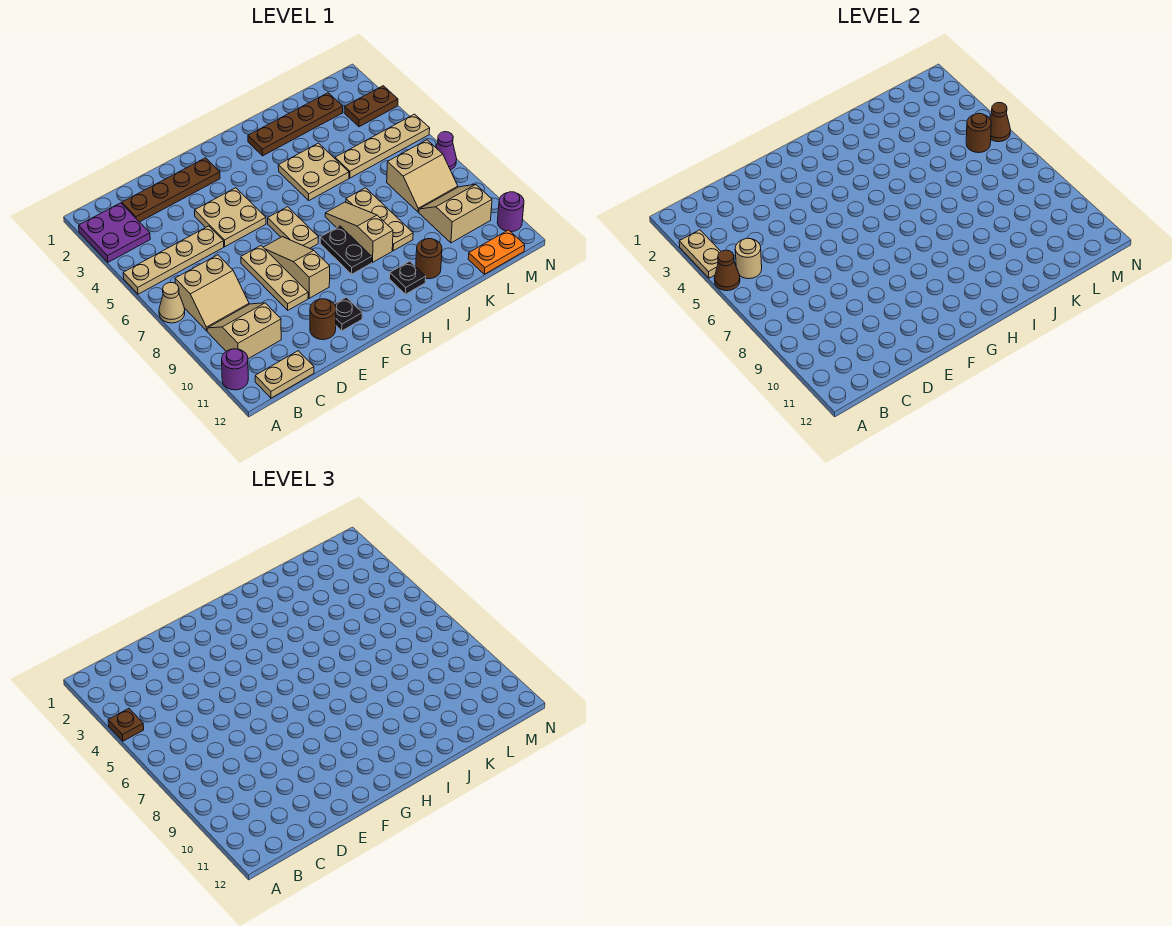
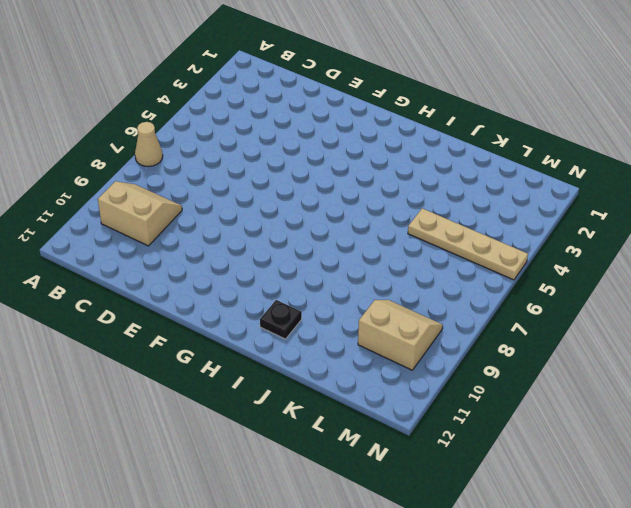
none -> purple plate A2:B3 level 1
none -> tan plate A5:D5 level 1
none -> purple round brick A11 level 1
none -> tan slope B7:C8 level 1 top 7

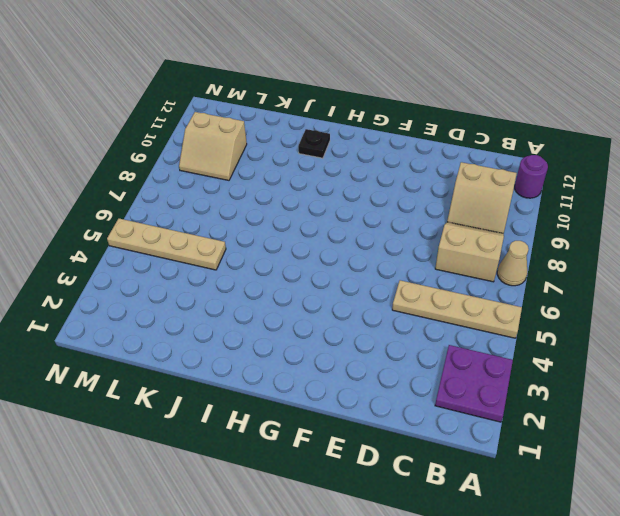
none -> tan plate B12:C12 level 1
none -> brown plate C2:F2 level 1
none -> tan plate E4:F5 level 1
none -> tan plate E7:E9 level 1

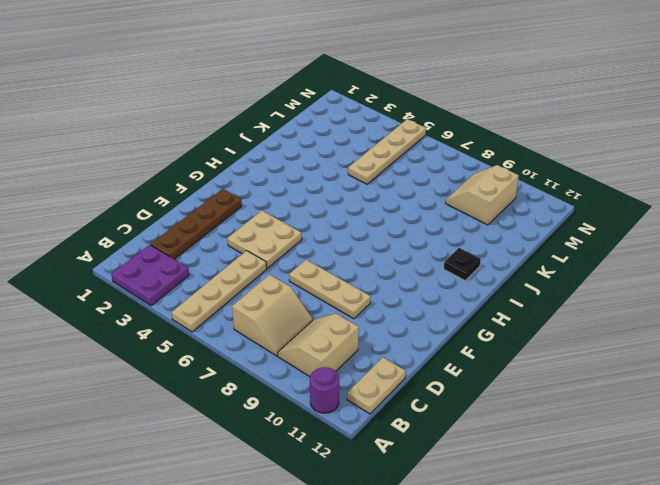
none -> tan cone A7 level 1
none -> brown round brick E11 level 1
none -> tan slope F7:F9 level 1 top 9
none -> black plate F11 level 1

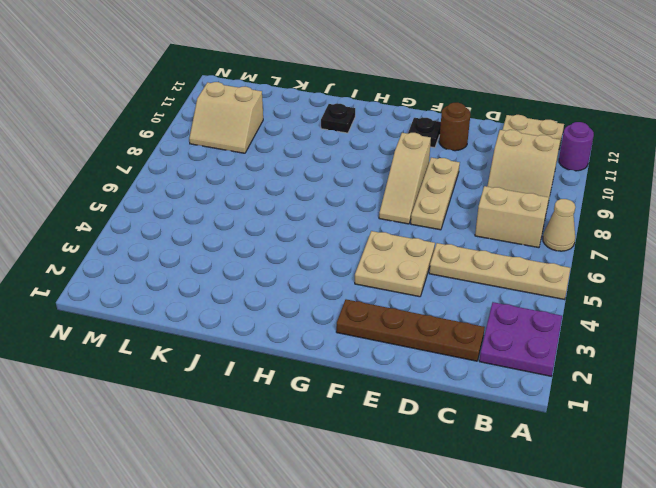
none -> tan plate G6:G7 level 1
none -> black plate H8:H9 level 1
none -> brown plate I2:L2 level 1
none -> tan plate I4:J5 level 1

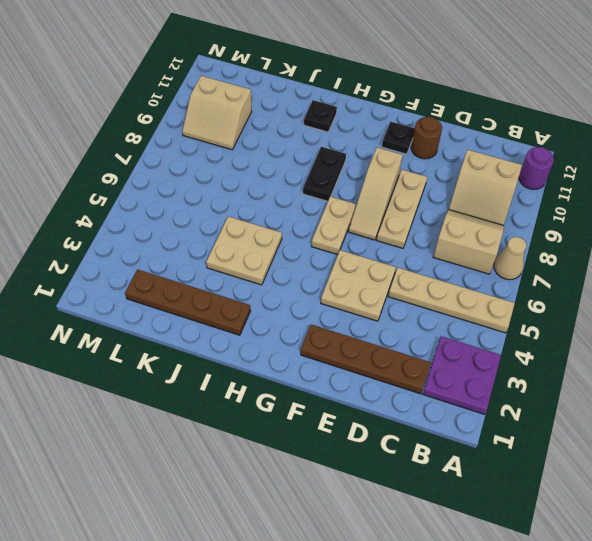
none -> tan plate B12:C12 level 1
none -> tan slope I7:I9 level 1 top 9
none -> tan plate J7:J9 level 1
none -> brown round brick J11 level 1

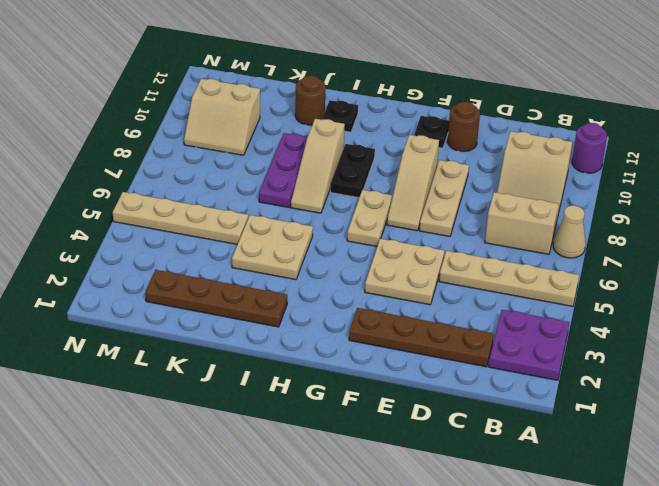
purple plate J7:J9 level 1 -> tan plate J7:J9 level 1
none -> tan plate B12:C12 level 1
none -> tan slope L7:M8 level 1 top 7
none -> orange plate L12:M12 level 1
none -> brown plate M3:N3 level 1

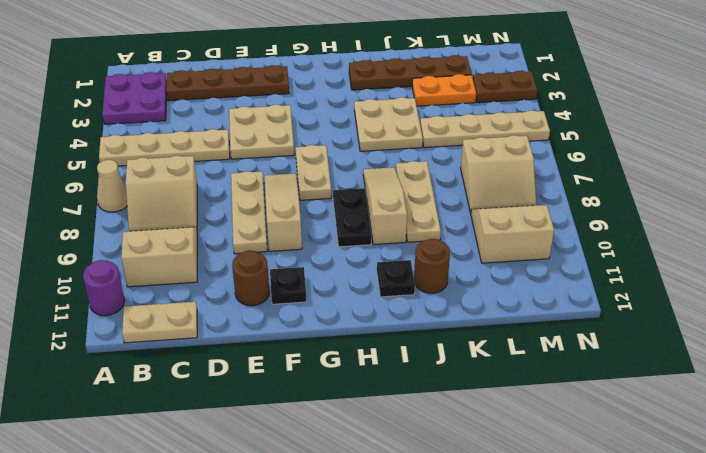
orange plate K3:L3 level 1 -> orange plate L12:M12 level 1
none -> purple cone N7 level 1
none -> purple round brick N11 level 1
none -> tan plate A3:A4 level 2
none -> brown cone A5 level 2

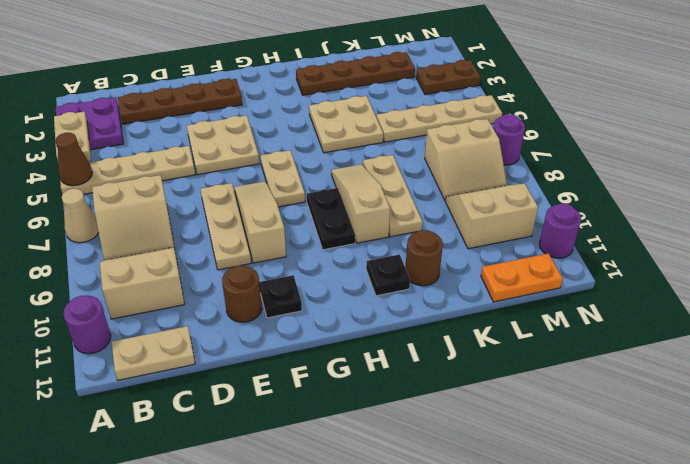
purple round brick N7 level 1 -> purple cone N7 level 1
none -> tan round brick B5 level 2
none -> brown round brick M5 level 2
none -> brown cone N5 level 2
none -> brown plate A4 level 3

